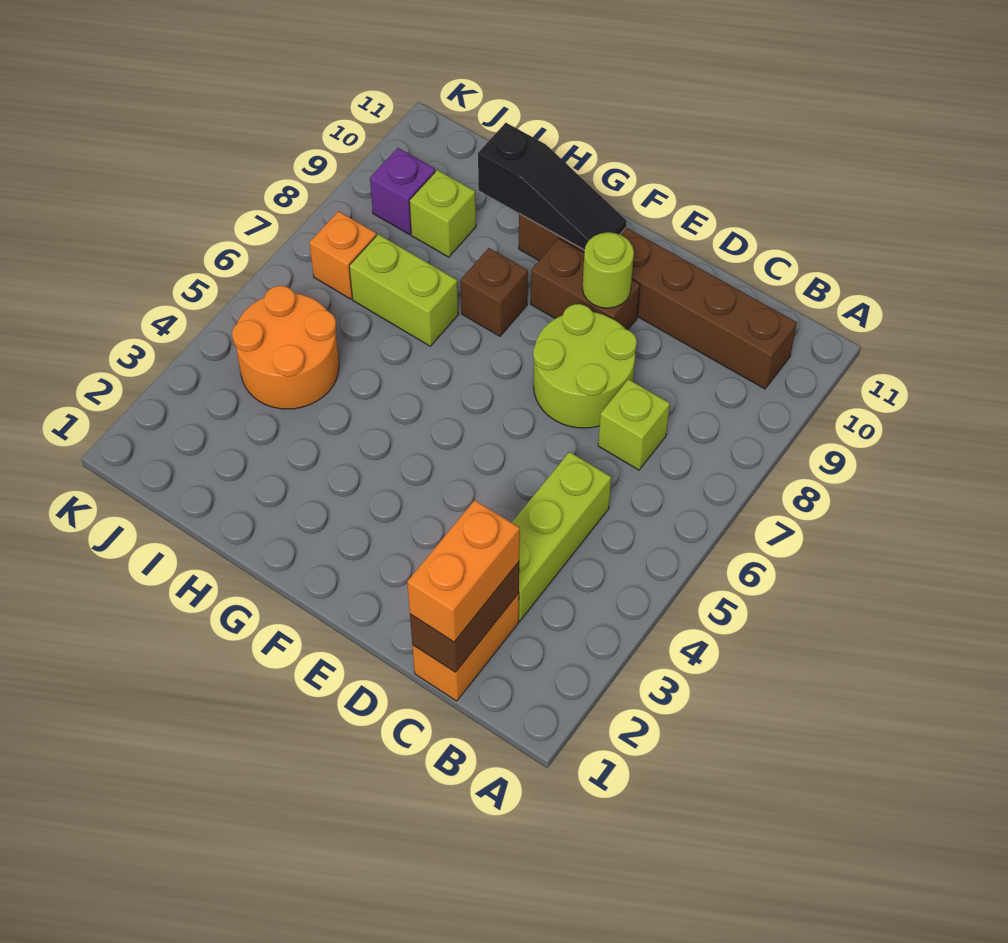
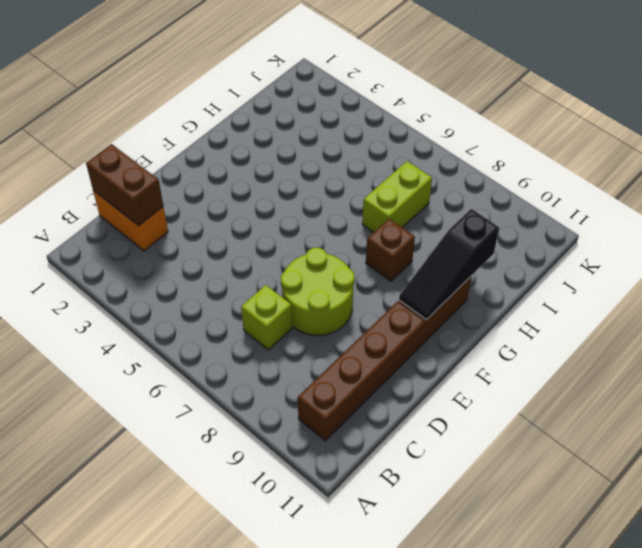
none -> lime brick C3:C5 level 1
none -> brown brick E9:F9 level 1
none -> orange round brick I4:J5 level 1

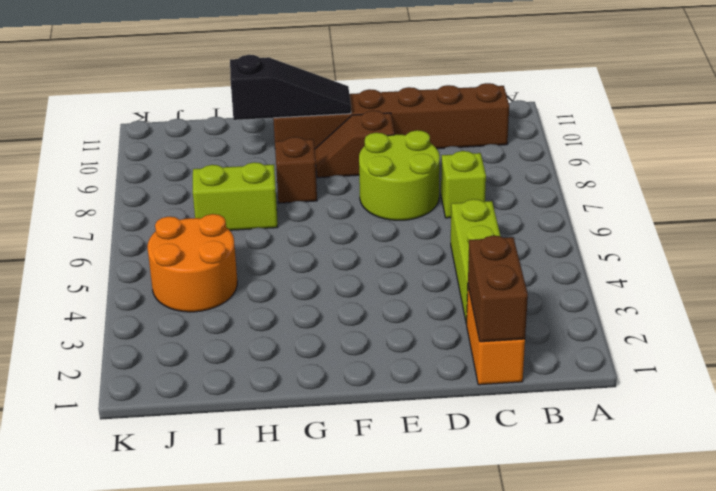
brown slope E9:F9 level 1 top E -> brown brick E9:F9 level 1
none -> lime brick I9 level 1
none -> orange brick J7 level 1
none -> purple brick J9 level 1

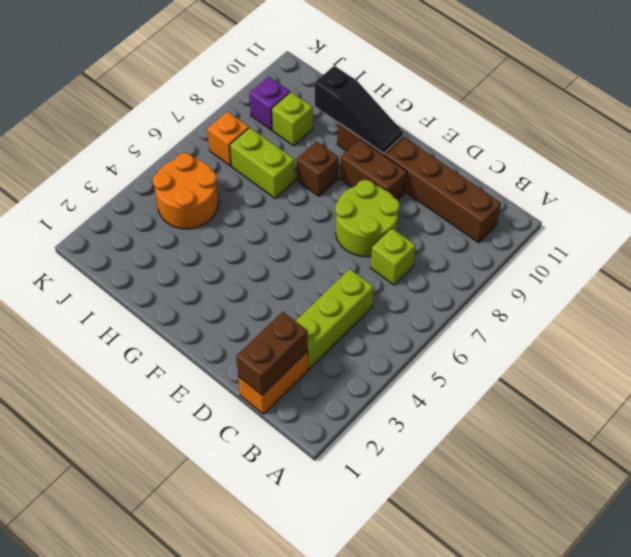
none -> lime round brick E9 level 2
none -> orange brick C1:C2 level 3

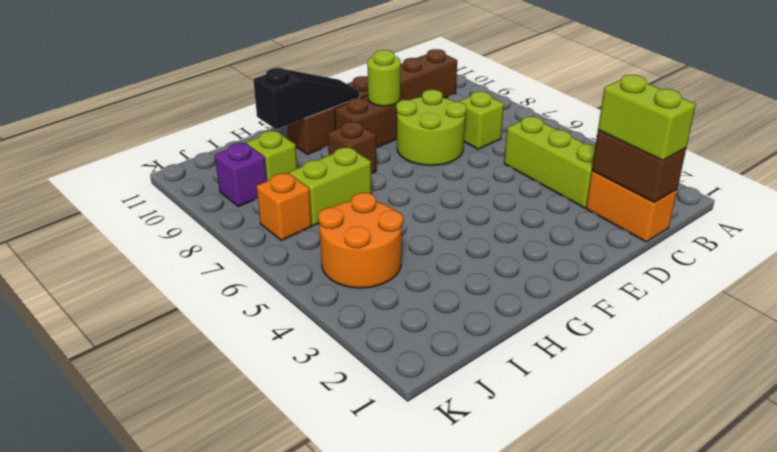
lime brick C1:C2 level 3 -> orange brick C1:C2 level 3

